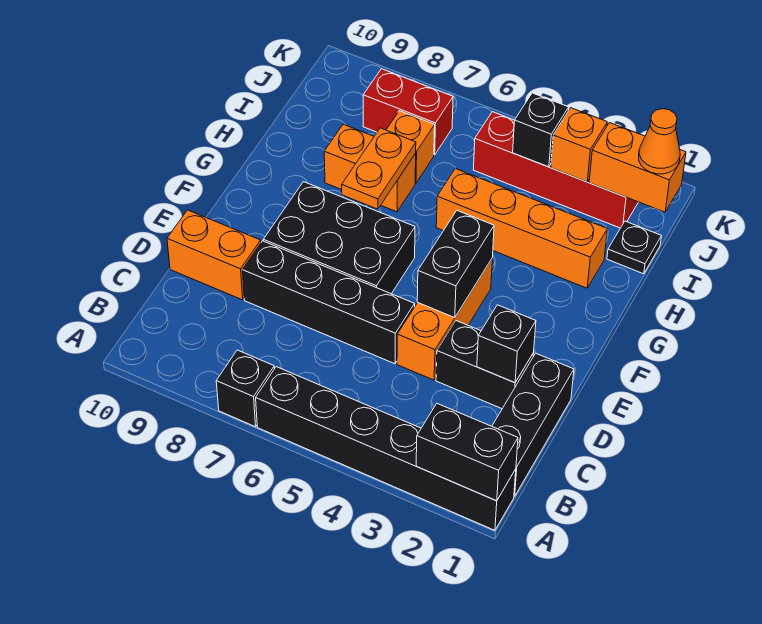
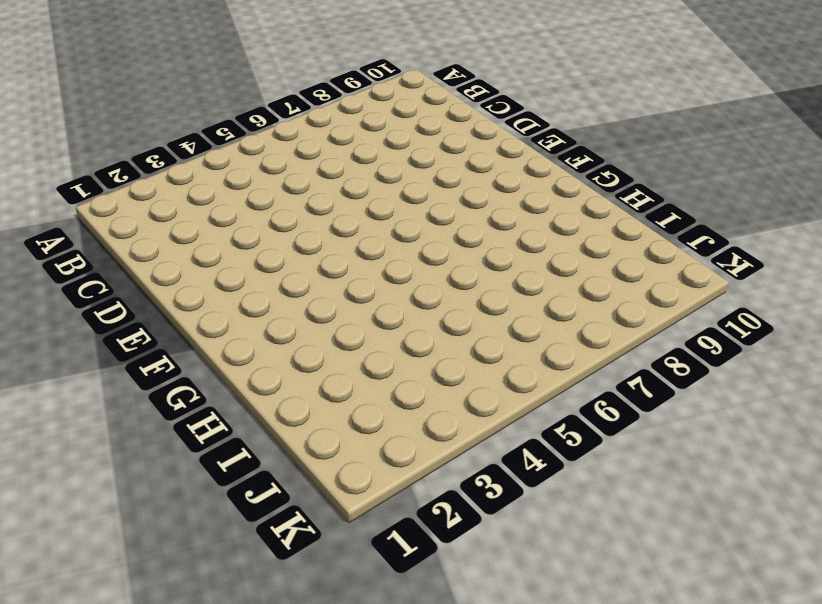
none -> black brick A1:A6 level 1
none -> black brick A7 level 1
none -> black brick B1:D1 level 1

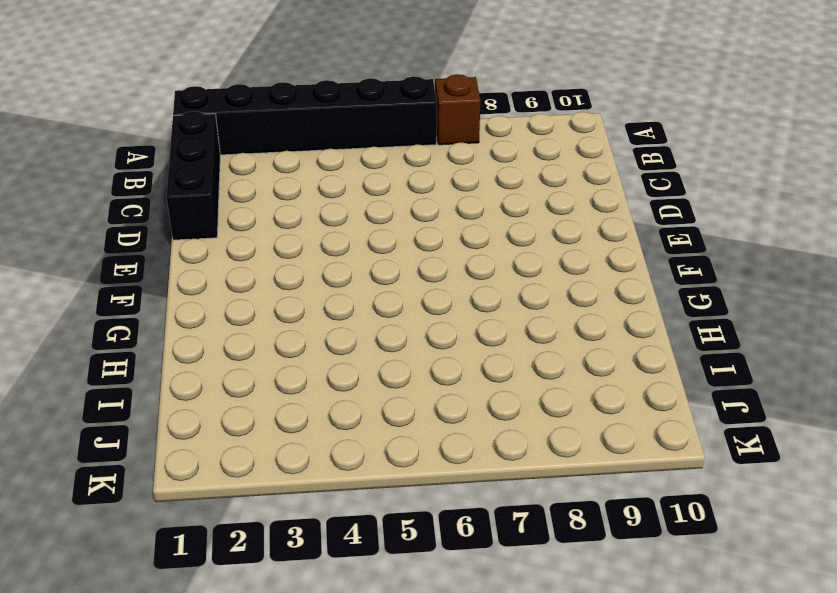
brown brick A7 level 1 -> black brick A7 level 1
none -> black brick D2:D3 level 1
none -> orange brick D4:F4 level 1
none -> black brick D5:D8 level 1

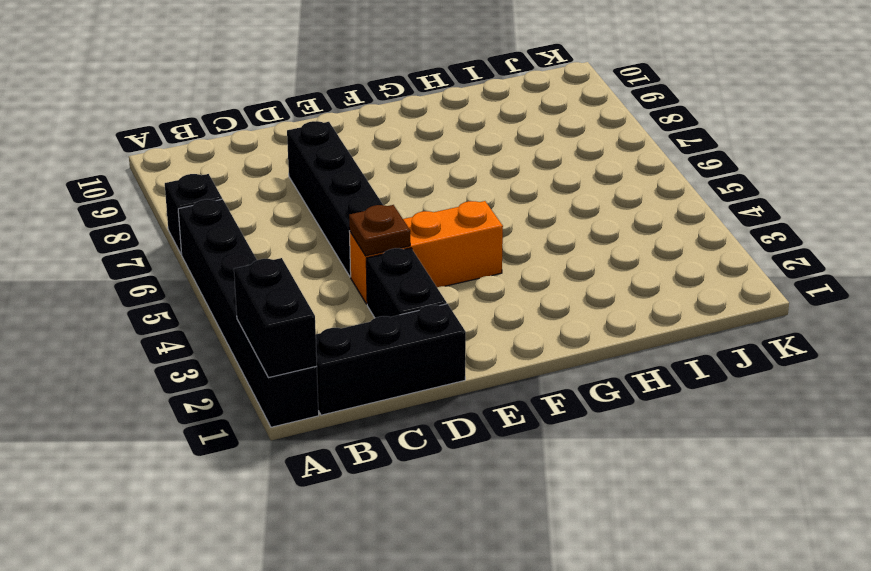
brown plate D4 level 2 -> none
none -> orange brick D9:D10 level 1
none -> black brick E6:F8 level 1
none -> orange brick H2:H5 level 1

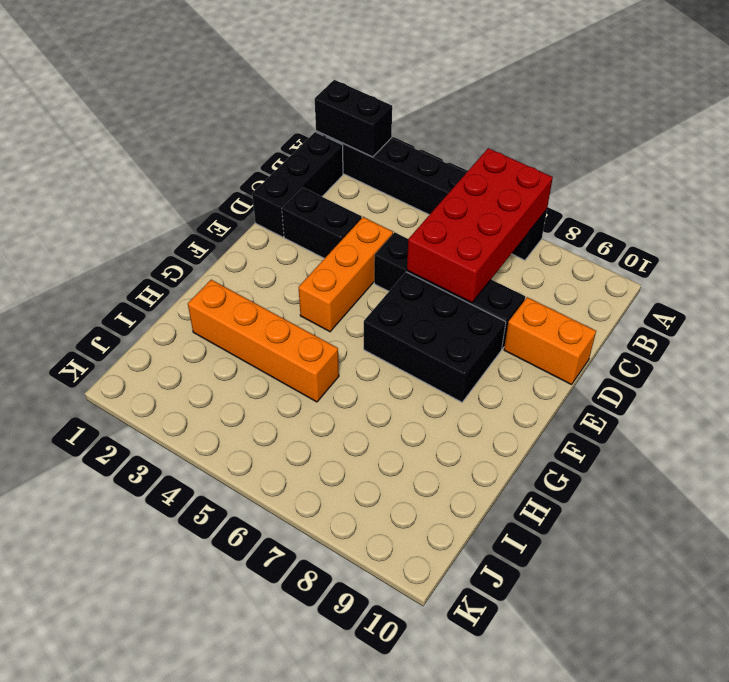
red brick A6:D7 level 2 -> none
none -> orange brick H7:H8 level 1
none -> black plate I1 level 1
none -> orange brick I7 level 1

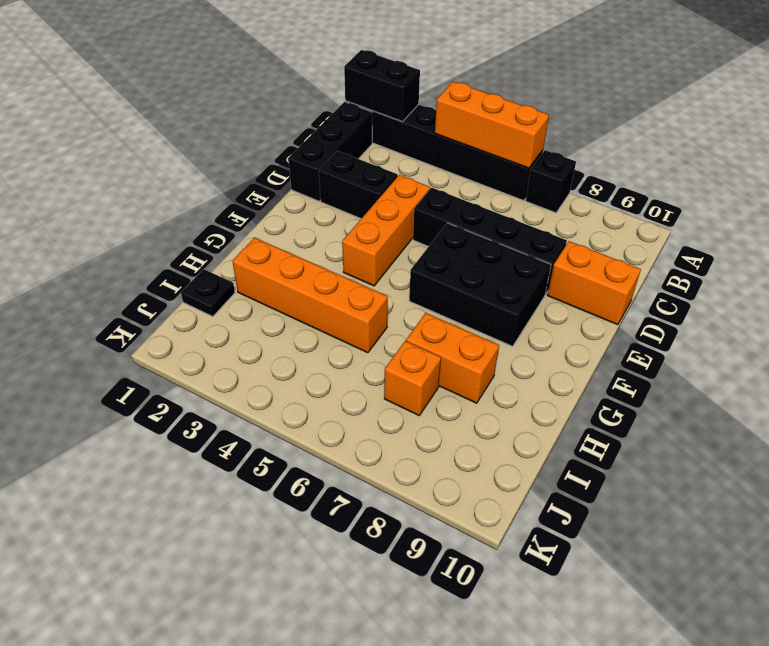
orange brick A4:A6 level 2 -> none
none -> red brick J2:J5 level 1
none -> red brick J7:J8 level 1
none -> black brick D2 level 2

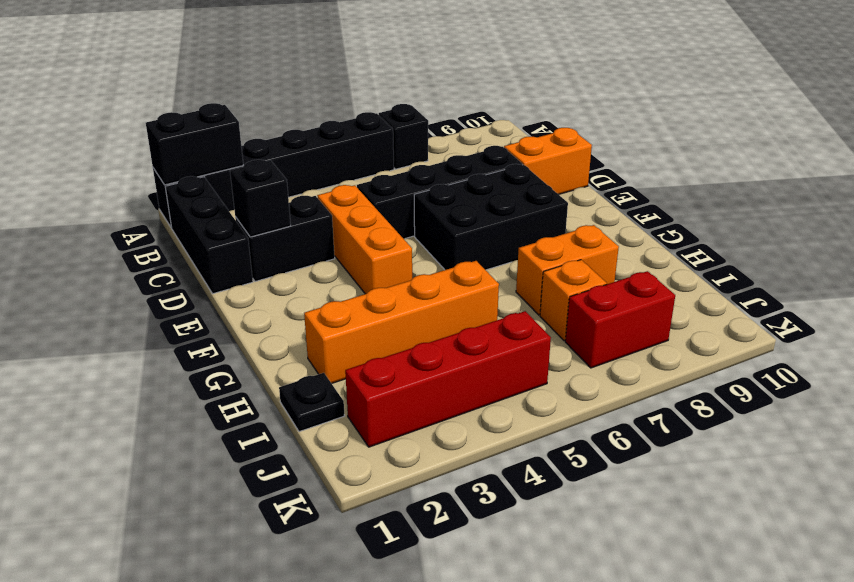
none -> black brick E4:F4 level 2
none -> orange plate G7:H7 level 2
none -> orange brick J1:J2 level 2

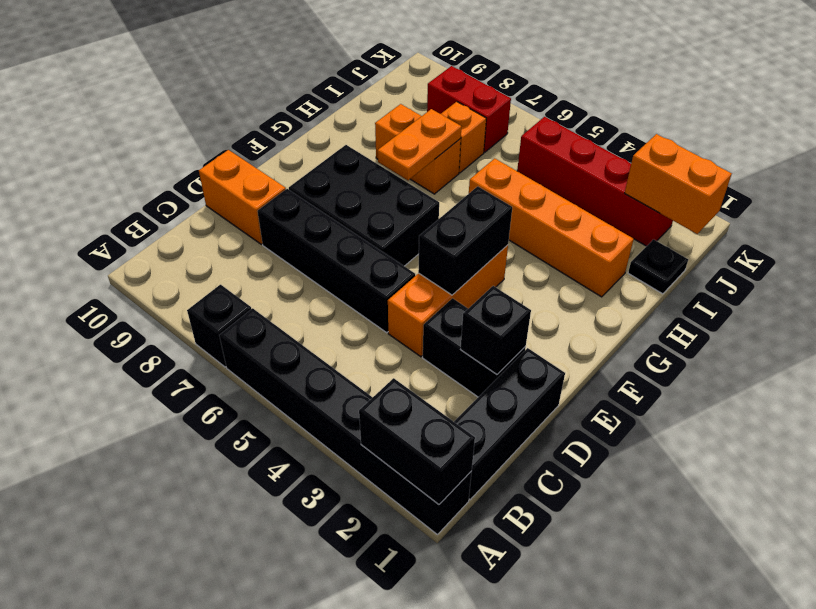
none -> orange brick J3 level 2
none -> black brick J4 level 2
none -> orange cone J1 level 3

